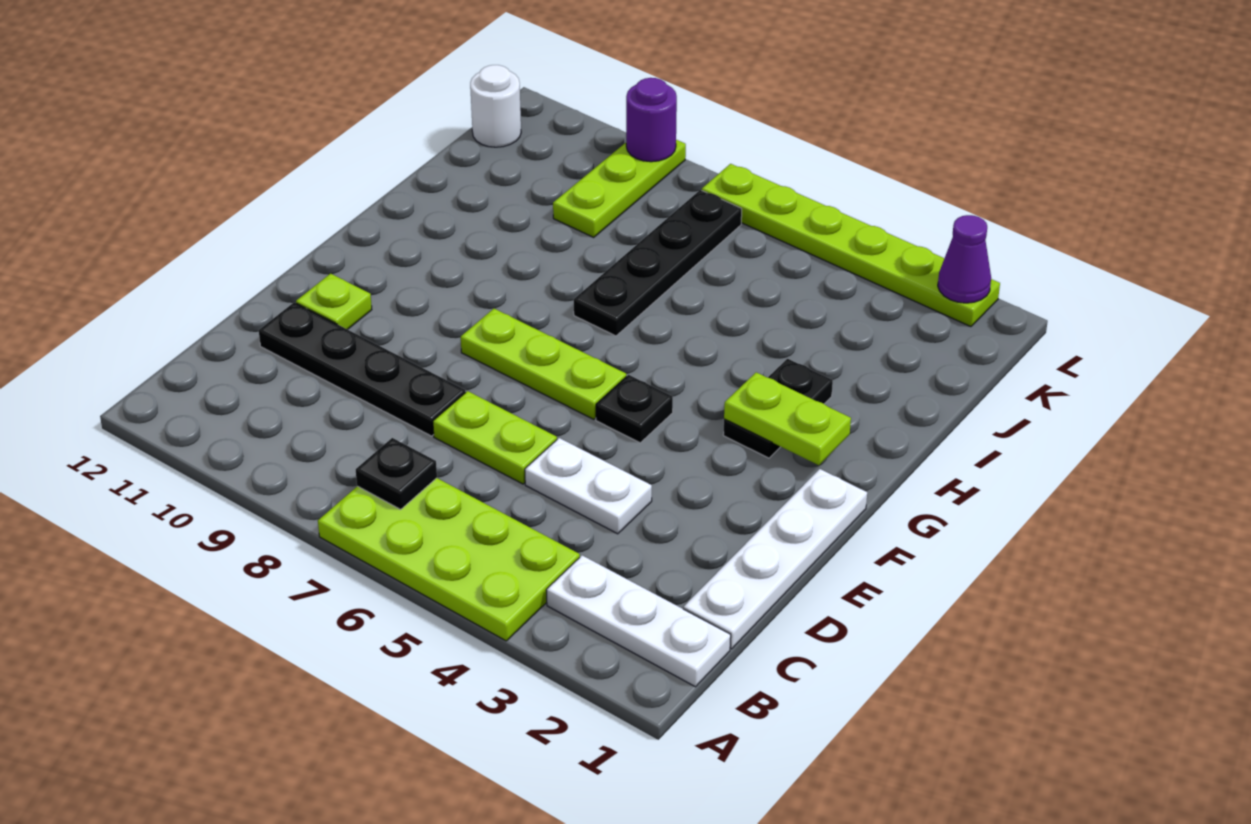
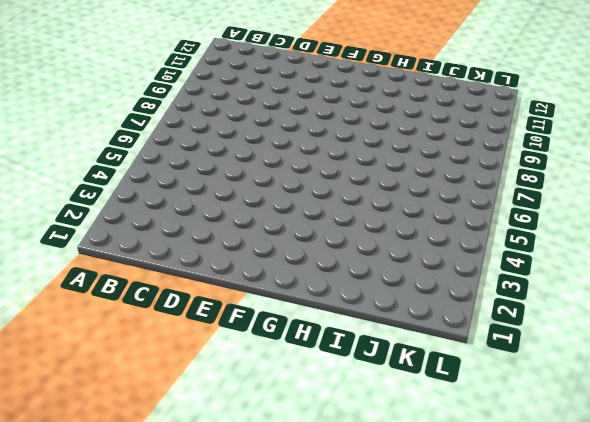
none -> lime plate A4:B7 level 1
none -> white plate B1:B3 level 1
none -> white plate C1:F1 level 1

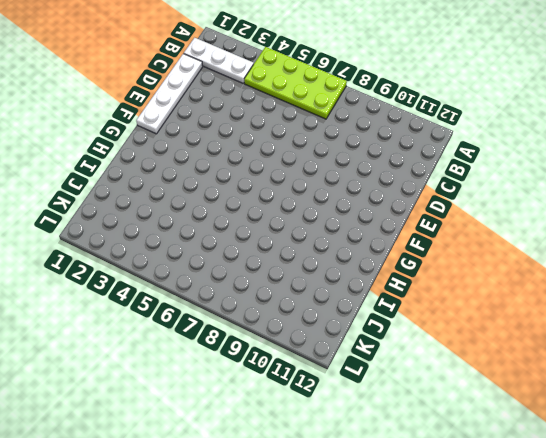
none -> white plate D4:D5 level 1
none -> lime plate D6:D7 level 1
none -> black plate D8:D11 level 1

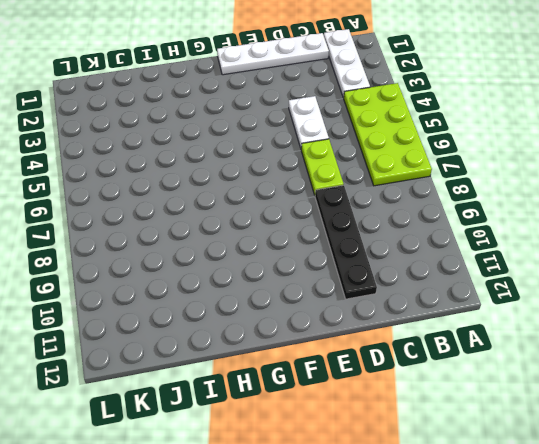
none -> lime plate E11 level 1
none -> black plate F5 level 1
none -> lime plate F6:F8 level 1

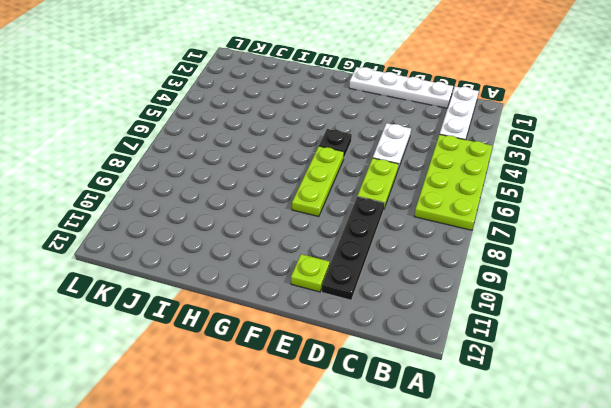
none -> black plate G3:H3 level 1
none -> black plate H7:K7 level 1
none -> lime plate J9:L9 level 1

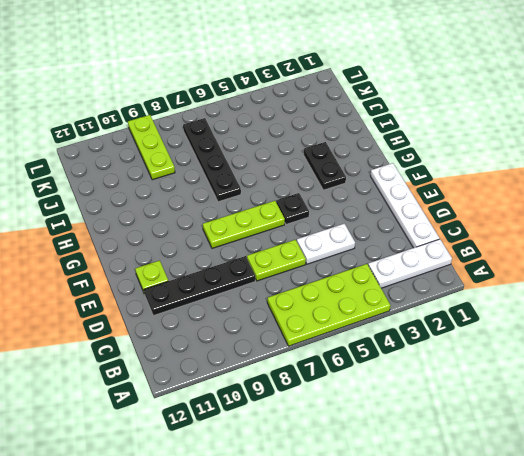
none -> white round brick K12 level 1
none -> lime plate L2:L7 level 1
none -> black plate B7 level 2

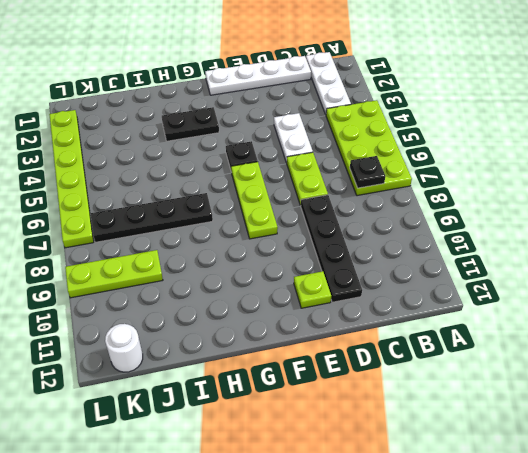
none -> lime plate G2:G3 level 2
none -> purple cone L2 level 2
none -> purple round brick L9 level 2

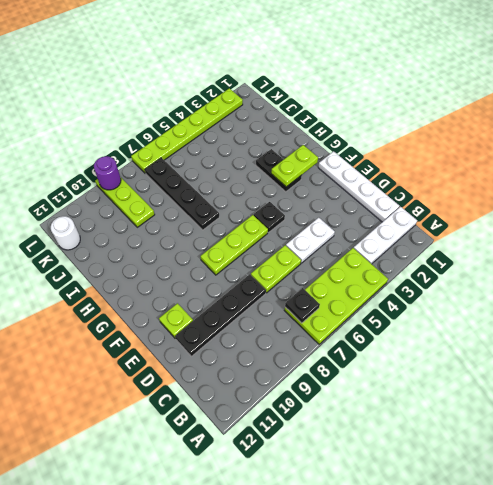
none -> purple cone L2 level 2

